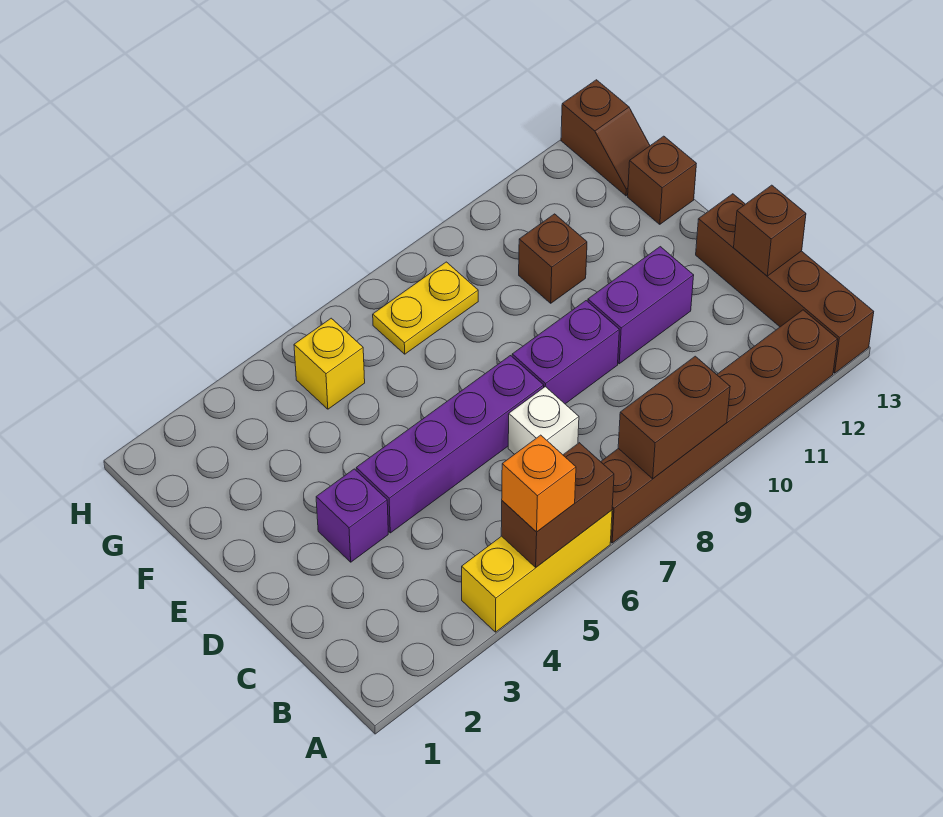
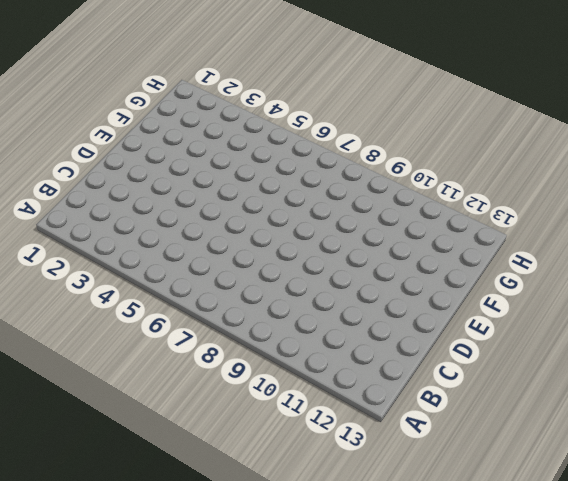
none -> yellow brick A4:A6 level 1
none -> brown brick A7:A12 level 1
none -> brown brick A13:D13 level 1

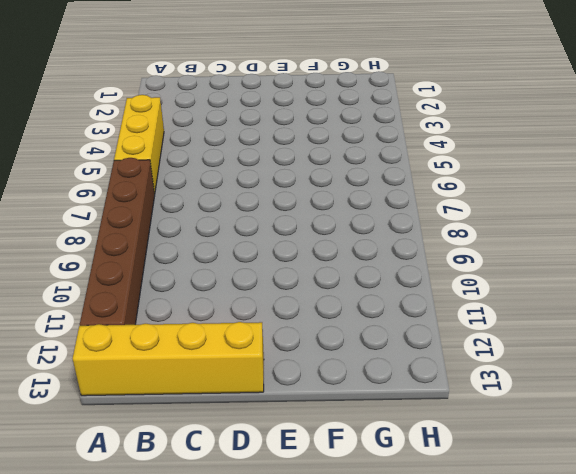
yellow brick A13:D13 level 1 -> brown brick A13:D13 level 1
none -> white brick C7 level 1
none -> purple brick D3 level 1
none -> purple brick D4:D7 level 1

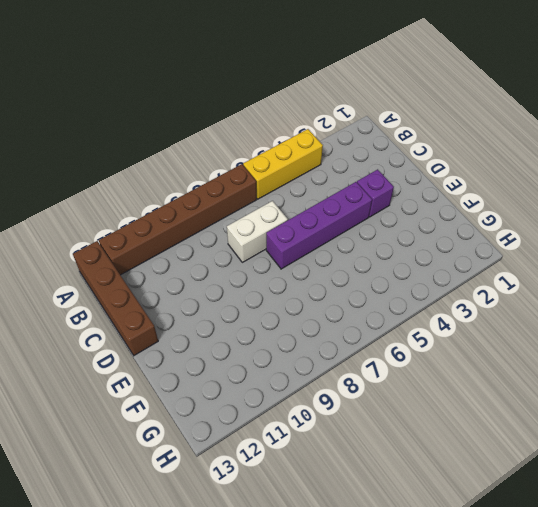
white brick C7:C8 level 1 -> white brick C7 level 1
none -> purple brick D8:D9 level 1
none -> purple brick D10:D11 level 1
none -> brown brick F10 level 1

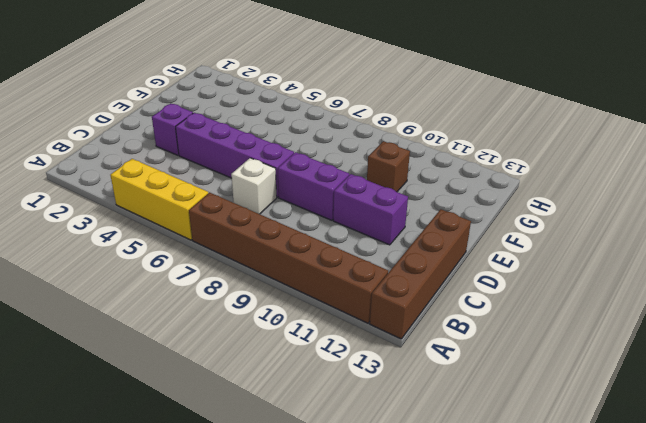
none -> brown brick F13 level 1
none -> yellow brick G5 level 1
none -> yellow plate G7:G8 level 1

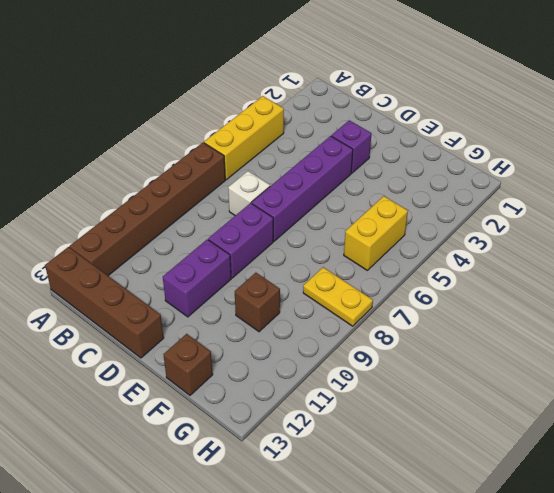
yellow brick G5:G6 level 1 -> yellow brick G5 level 1
yellow plate G8:H8 level 1 -> yellow plate G7:G8 level 1
none -> brown slope G13:H13 level 1 top H
none -> brown brick A5:A6 level 2
none -> brown brick A8:A9 level 2

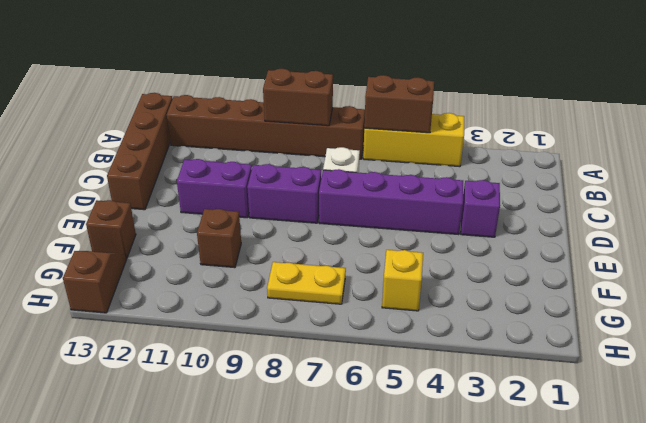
none -> brown brick C13 level 2
none -> orange brick A5 level 3

